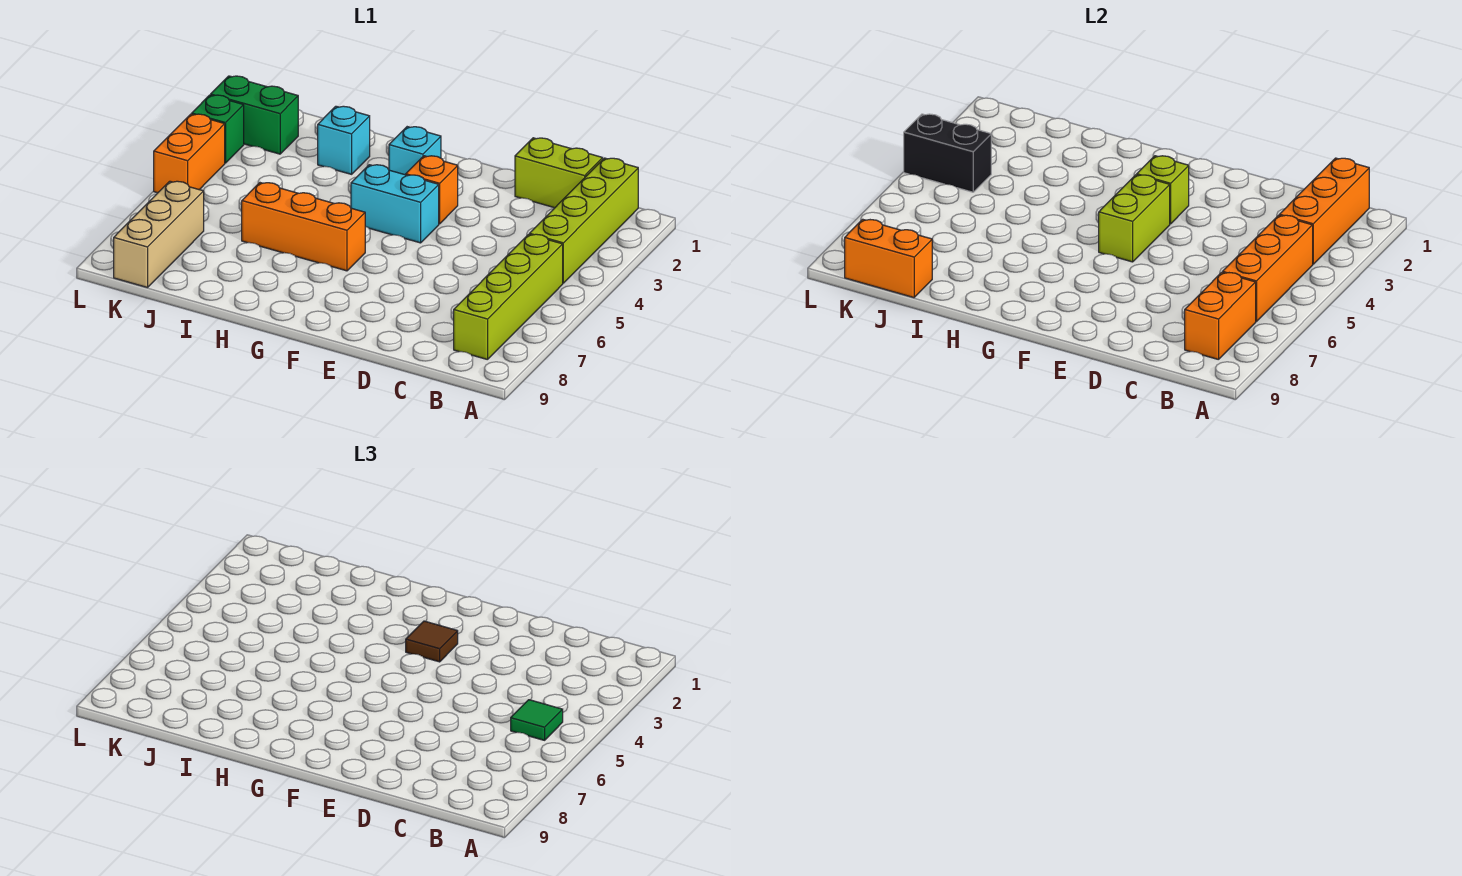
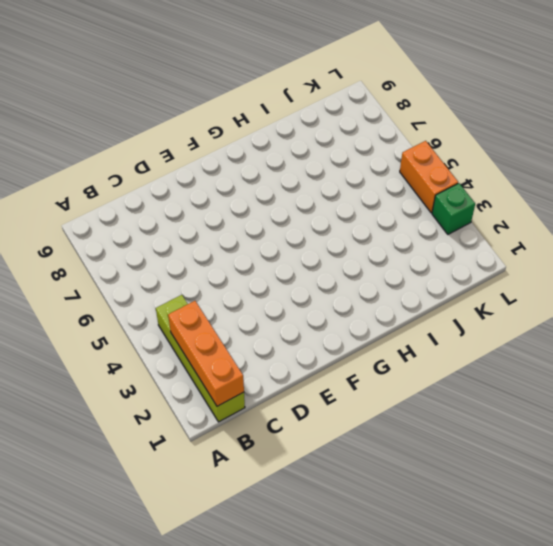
none -> lime brick B5:B8 level 1
none -> lime brick C1:D1 level 1
none -> orange brick F3 level 1

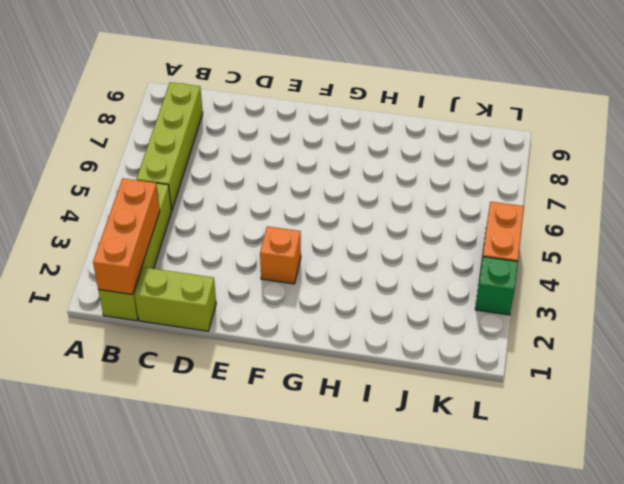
none -> cyan brick F4:G4 level 1
none -> cyan brick G2 level 1
none -> orange brick G6:I6 level 1

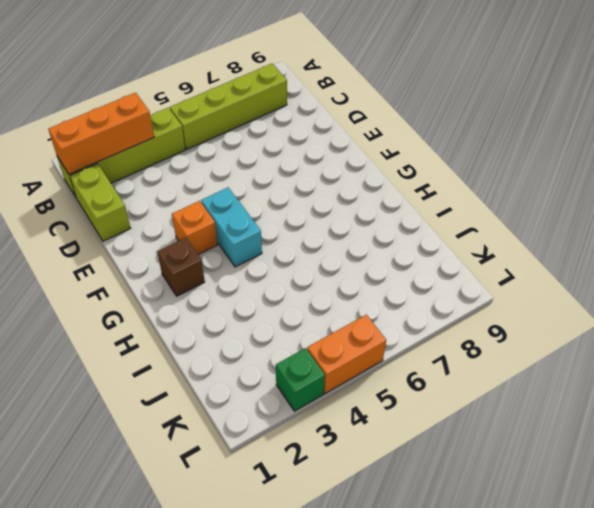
brown brick G2 level 1 -> cyan brick G2 level 1
none -> orange brick G6:I6 level 1
none -> cyan brick I2 level 1
none -> green brick K2:L2 level 1

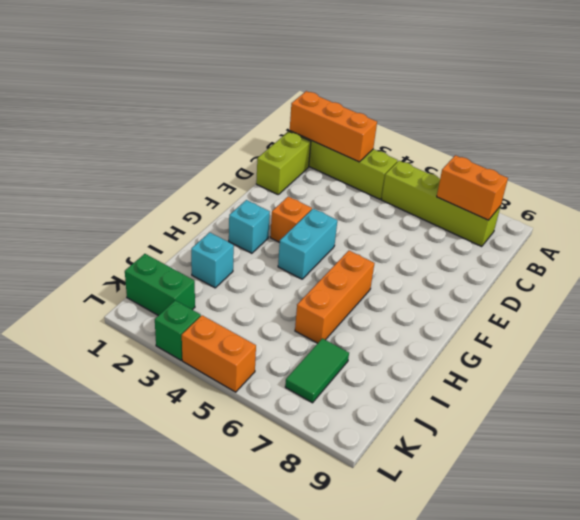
green tile J7:K7 level 1 -> tan brick K7:K9 level 1
green brick K1:K2 level 1 -> green brick K2:L2 level 1
none -> orange brick B4:B6 level 2
none -> lime brick F3 level 2
none -> lime brick F4:F5 level 2

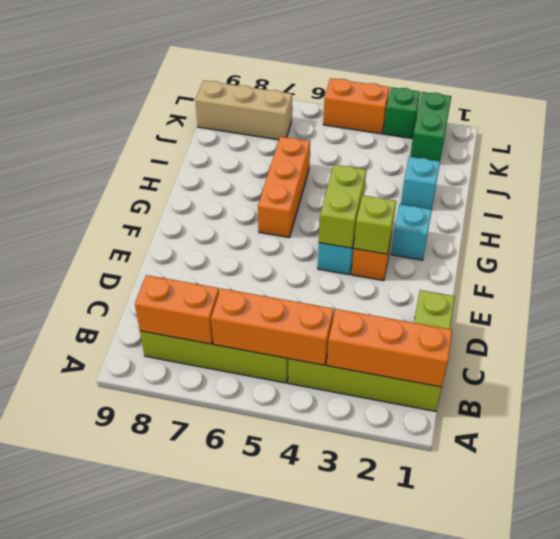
lime brick F4:G4 level 2 -> lime brick F4:F5 level 2
none -> orange brick J9:K9 level 2
none -> black brick K4:L4 level 2
none -> green tile B5 level 3

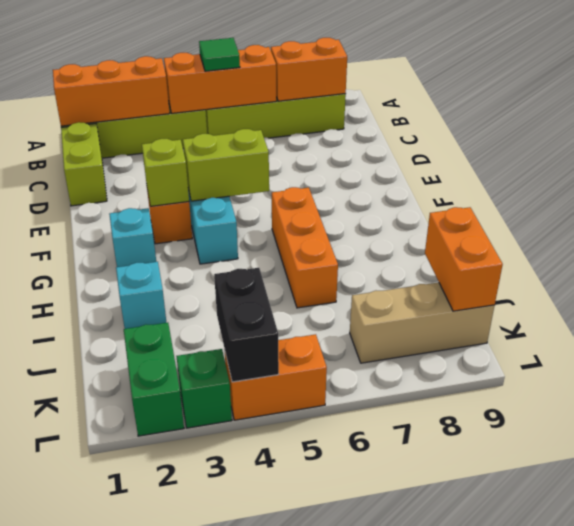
none -> brown tile F3 level 3

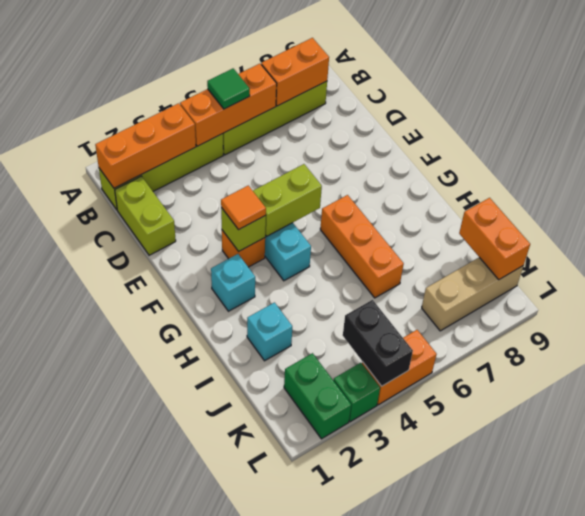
orange tile F3 level 3 -> brown tile F3 level 3

